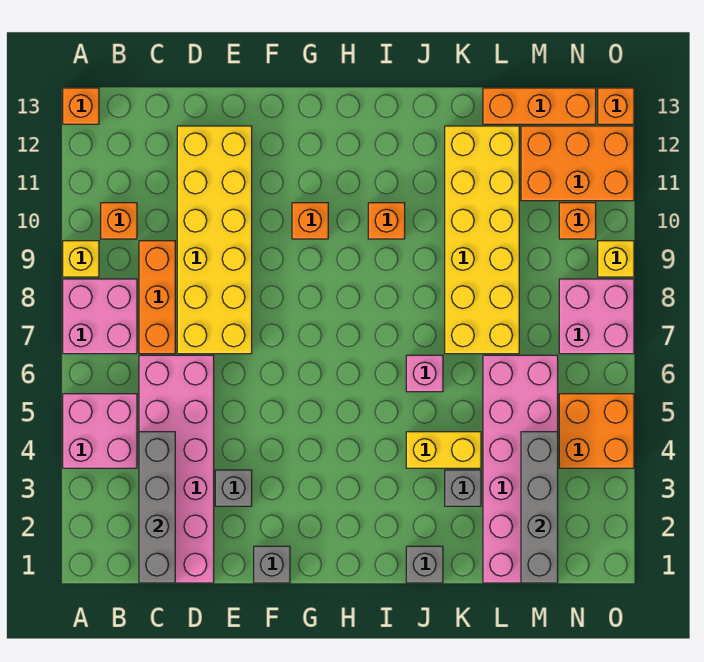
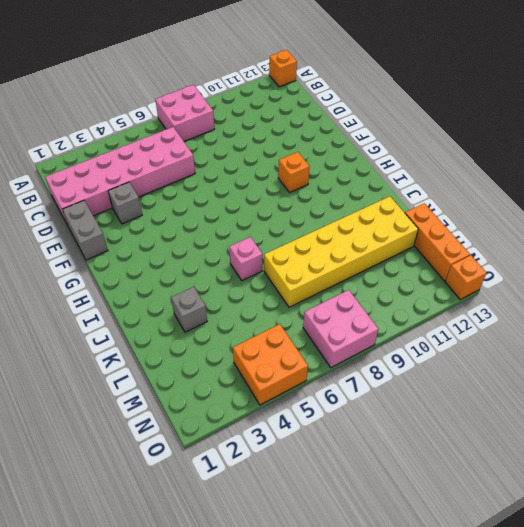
grey brick E1:F1 level 1 -> grey brick F1 level 1
none -> pink brick A4:B5 level 1
none -> yellow brick A9 level 1
none -> orange brick B10 level 1

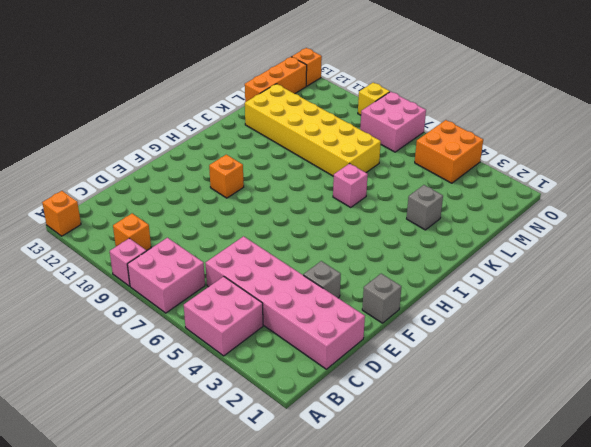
pink brick A9 level 1 -> yellow brick A9 level 1
none -> orange brick C7:C9 level 1
none -> yellow brick D7:E12 level 1
none -> orange brick I10 level 1

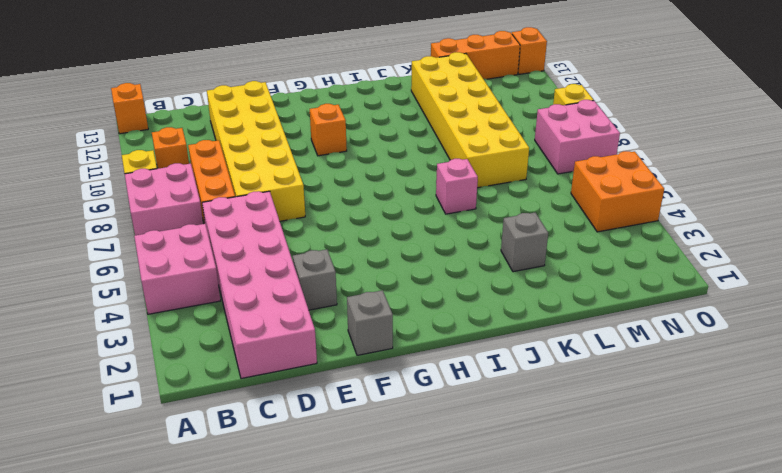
none -> orange brick I10 level 1
none -> grey brick J1 level 1
none -> yellow brick J4:K4 level 1

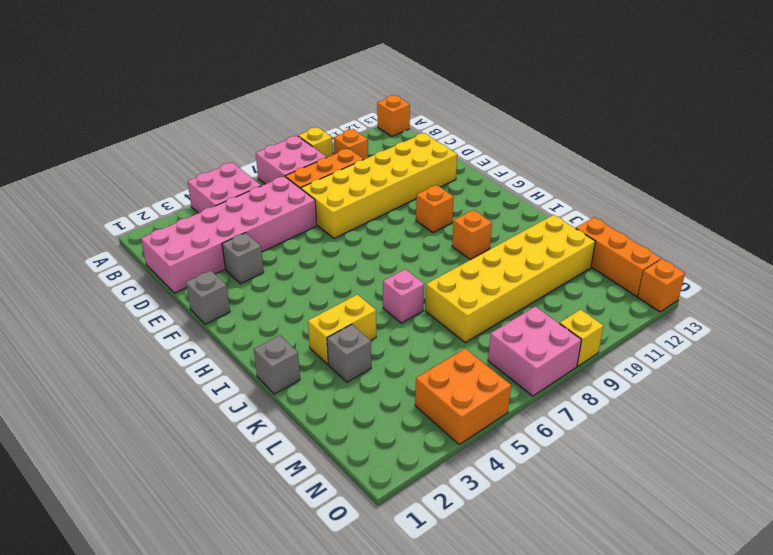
yellow brick J3:J4 level 1 -> yellow brick J4:K4 level 1
none -> pink brick L1:M6 level 1
none -> orange brick M11:O12 level 1
none -> orange brick N10 level 1

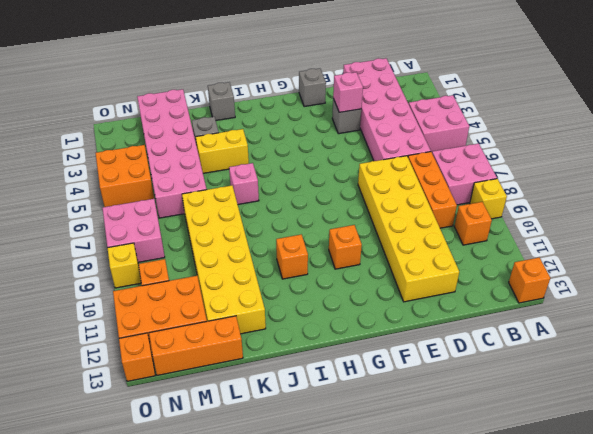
pink brick E3 level 2 -> none
none -> grey brick C1:C4 level 2
none -> grey brick M1:M4 level 2

